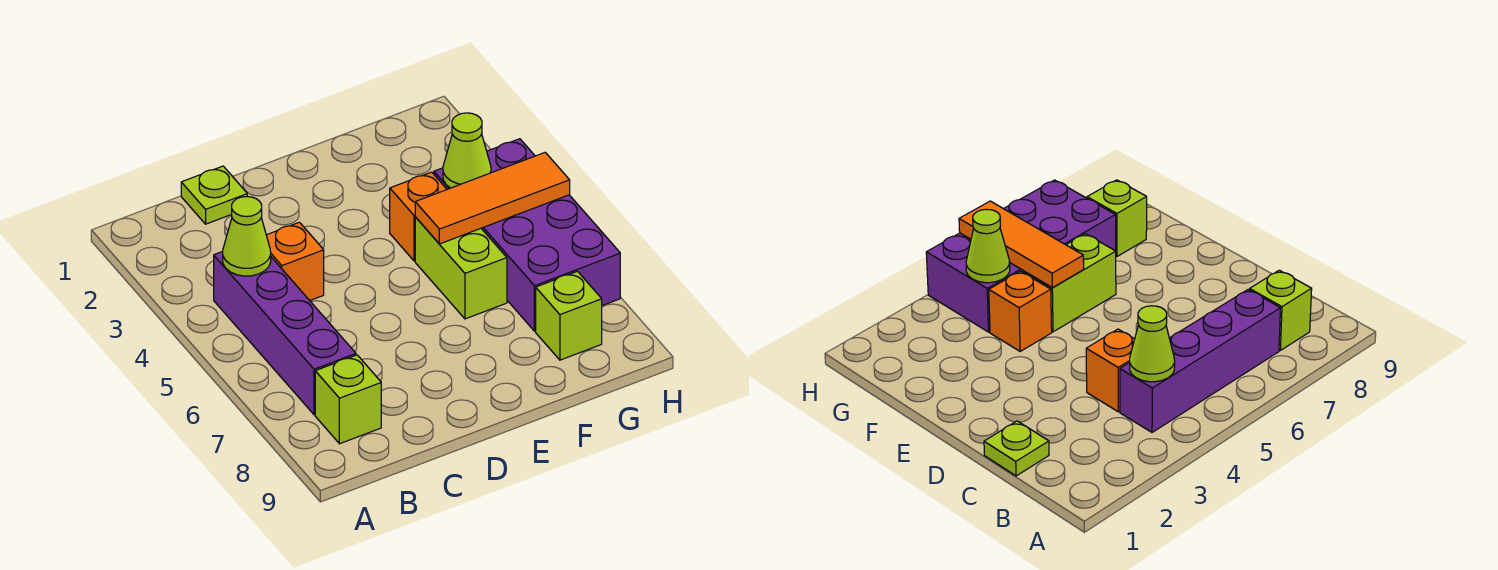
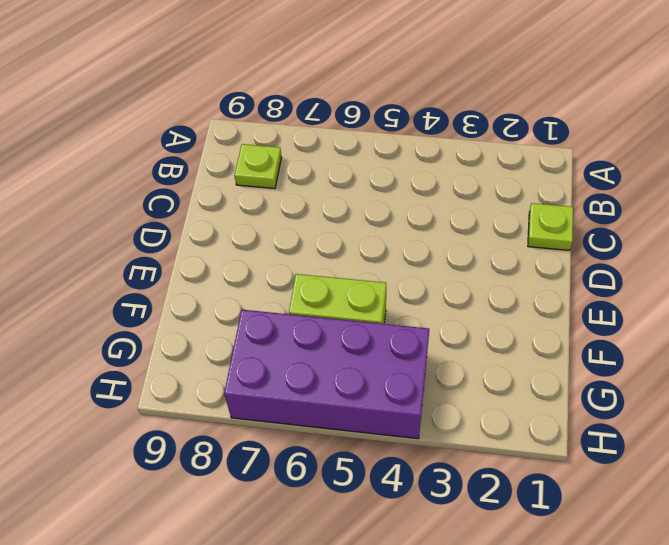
lime plate B8 level 1 -> lime brick B8 level 1
none -> purple brick B4:B7 level 1
none -> orange brick C4 level 1

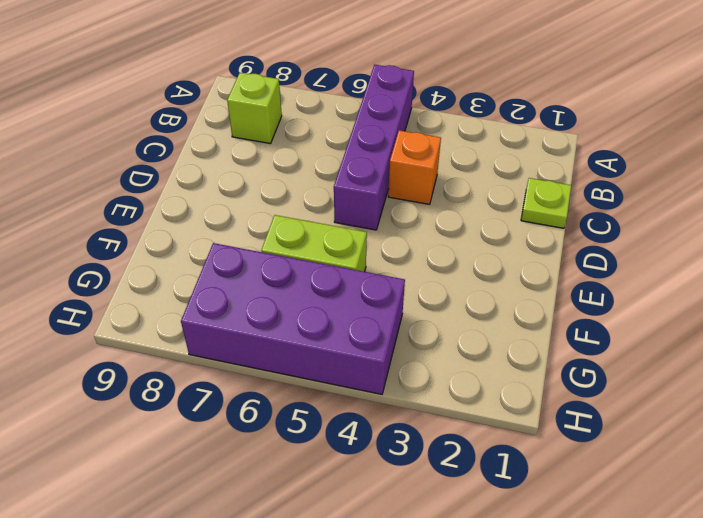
purple brick A5:D5 level 1 -> purple brick B4:B7 level 1
none -> orange brick F4 level 1
none -> lime brick G8 level 1

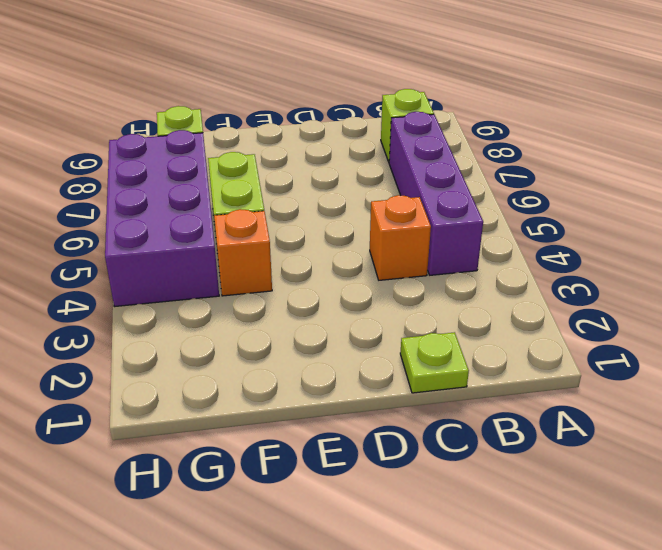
none -> lime cone B4 level 2
none -> orange tile F5:H5 level 2

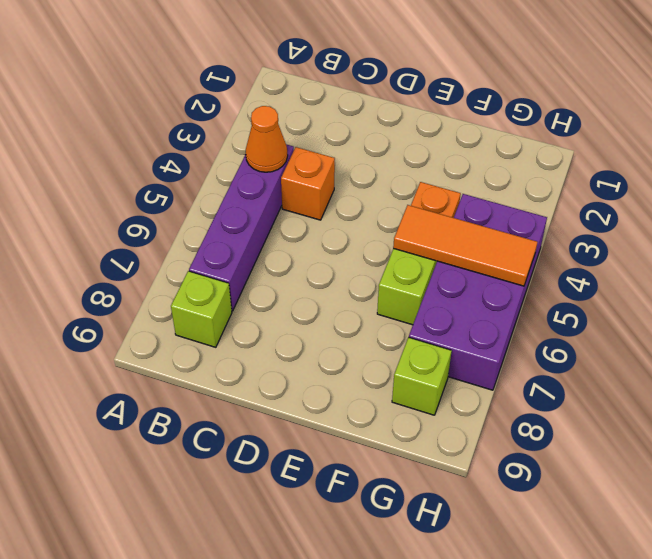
orange cone B4 level 2 -> lime cone B4 level 2
none -> lime plate C1 level 1
none -> lime cone G4 level 2

